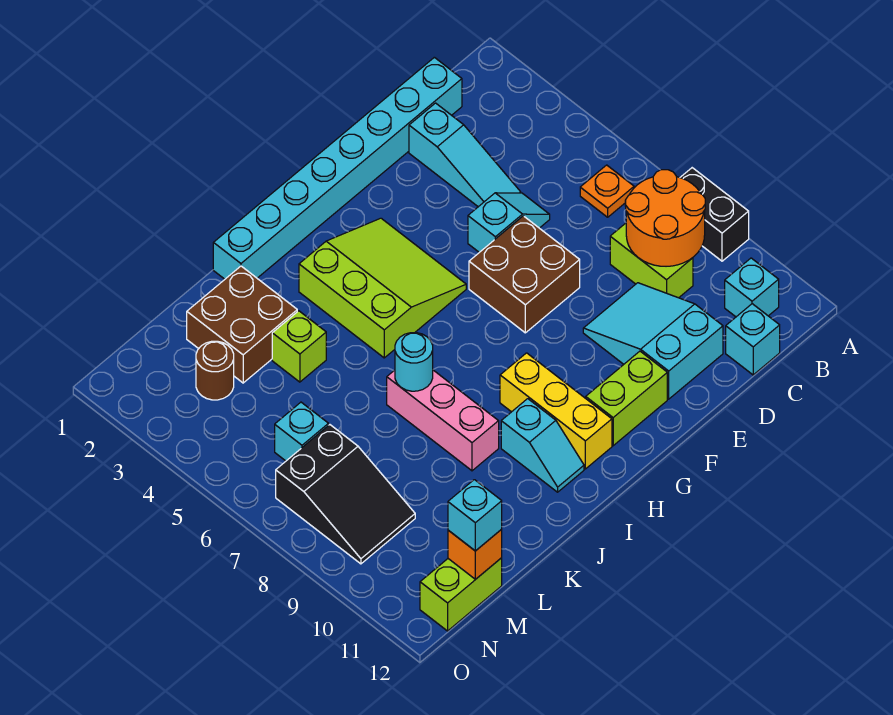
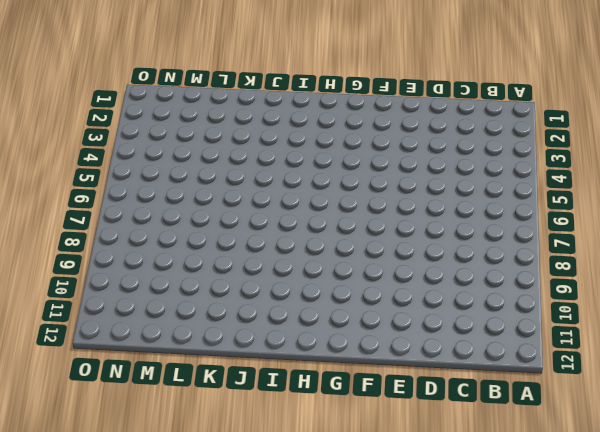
none -> black brick A8:A9 level 1
none -> orange plate B6 level 1
none -> cyan brick B11 level 1

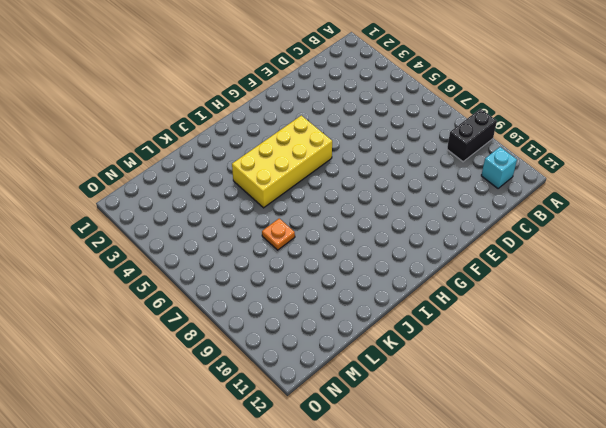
black brick A9:B9 level 1 -> black brick A8:A9 level 1
yellow brick G4:J5 level 1 -> lime slope G3:I5 level 1 top I
orange plate K7 level 1 -> orange plate B6 level 1
none -> cyan brick C1:J1 level 1
none -> lime brick C8:C9 level 1
none -> cyan brick C12 level 1

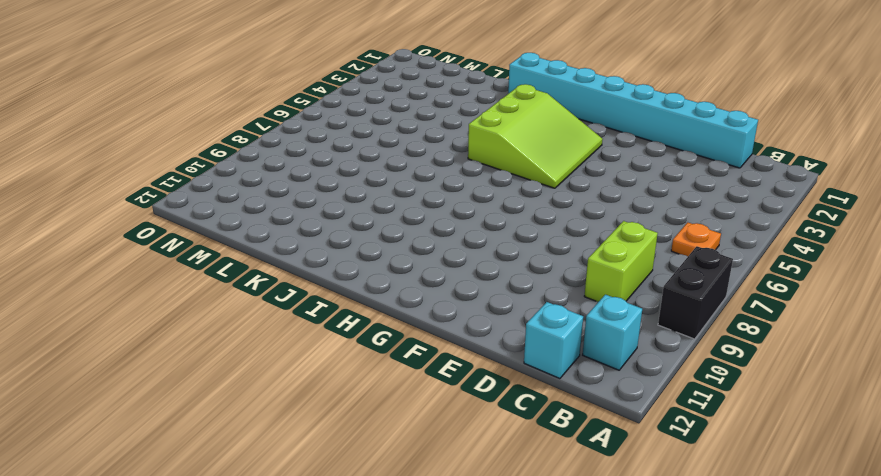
none -> cyan slope D2:D4 level 1 top 2
none -> cyan slope D5:E5 level 1 top E
none -> cyan slope D9:E11 level 1 top 11

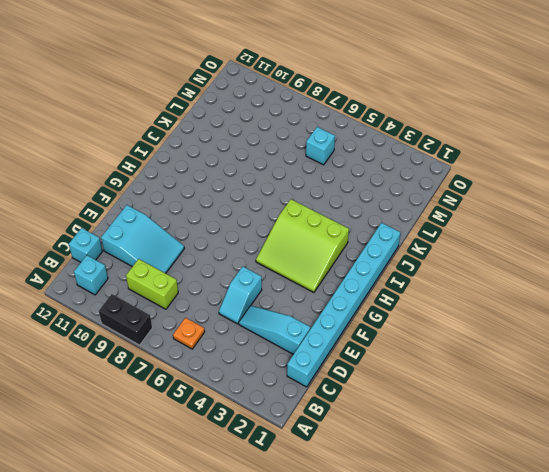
none -> brown brick E6:F7 level 1
none -> lime brick F11:G11 level 1
none -> yellow brick H9:H11 level 1

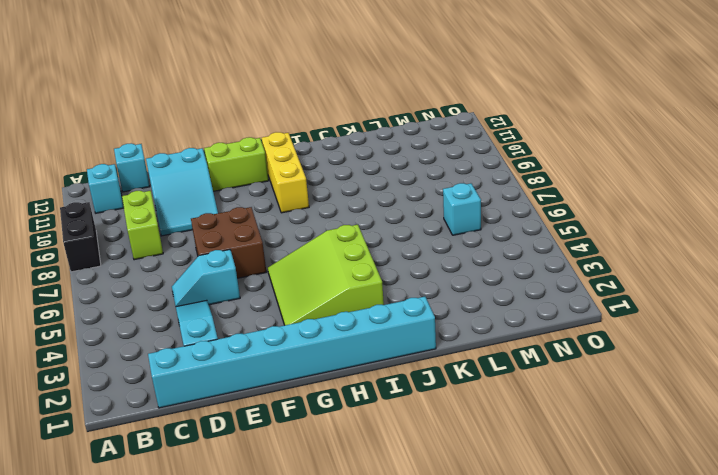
none -> orange plate B6 level 1
none -> cyan slope I10:I11 level 1 top 10
none -> pink brick J7:J9 level 1

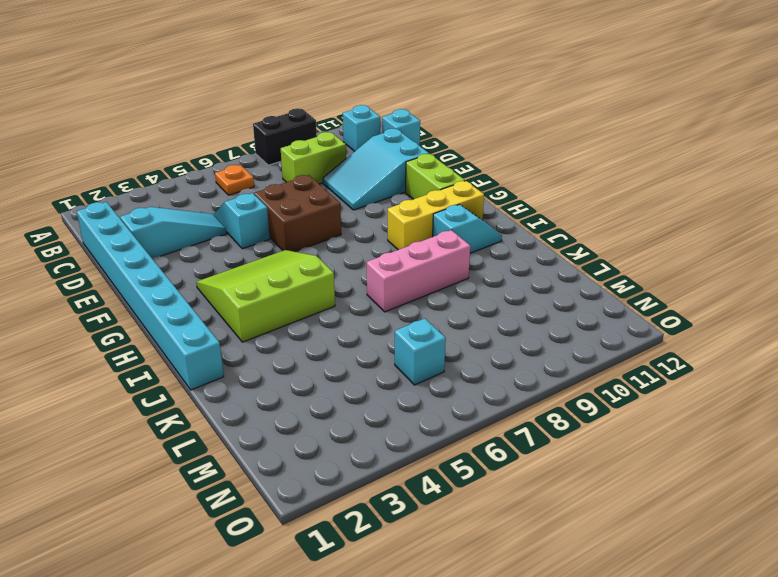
none -> brown brick K2:L3 level 1
none -> lime brick K4 level 1
none -> brown round brick M3 level 1

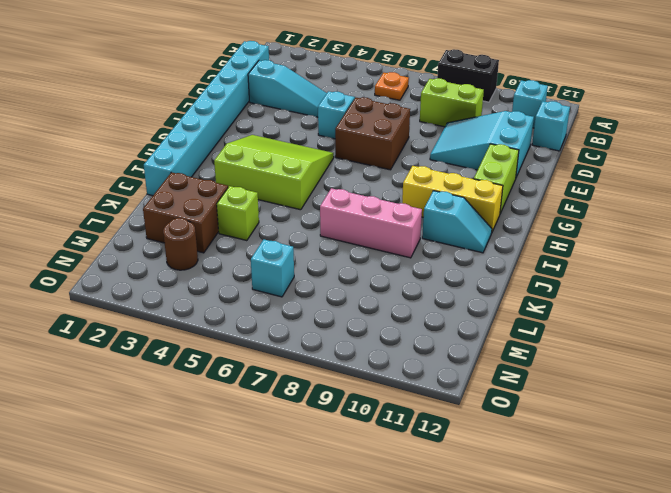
none -> black slope M7:N9 level 1 top 7
none -> lime brick M12:N12 level 1
none -> orange round brick B8:C9 level 2

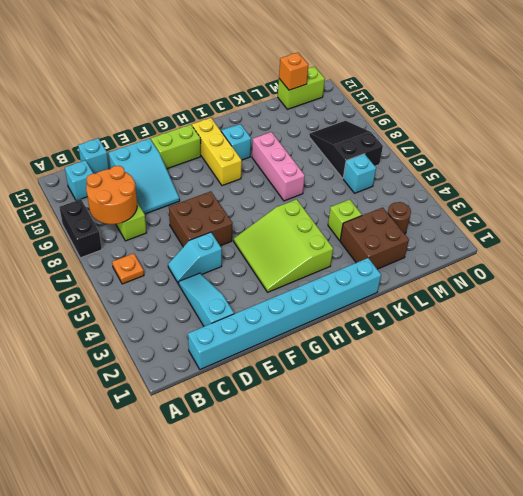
none -> cyan round brick J7 level 2
none -> cyan brick M12 level 3

